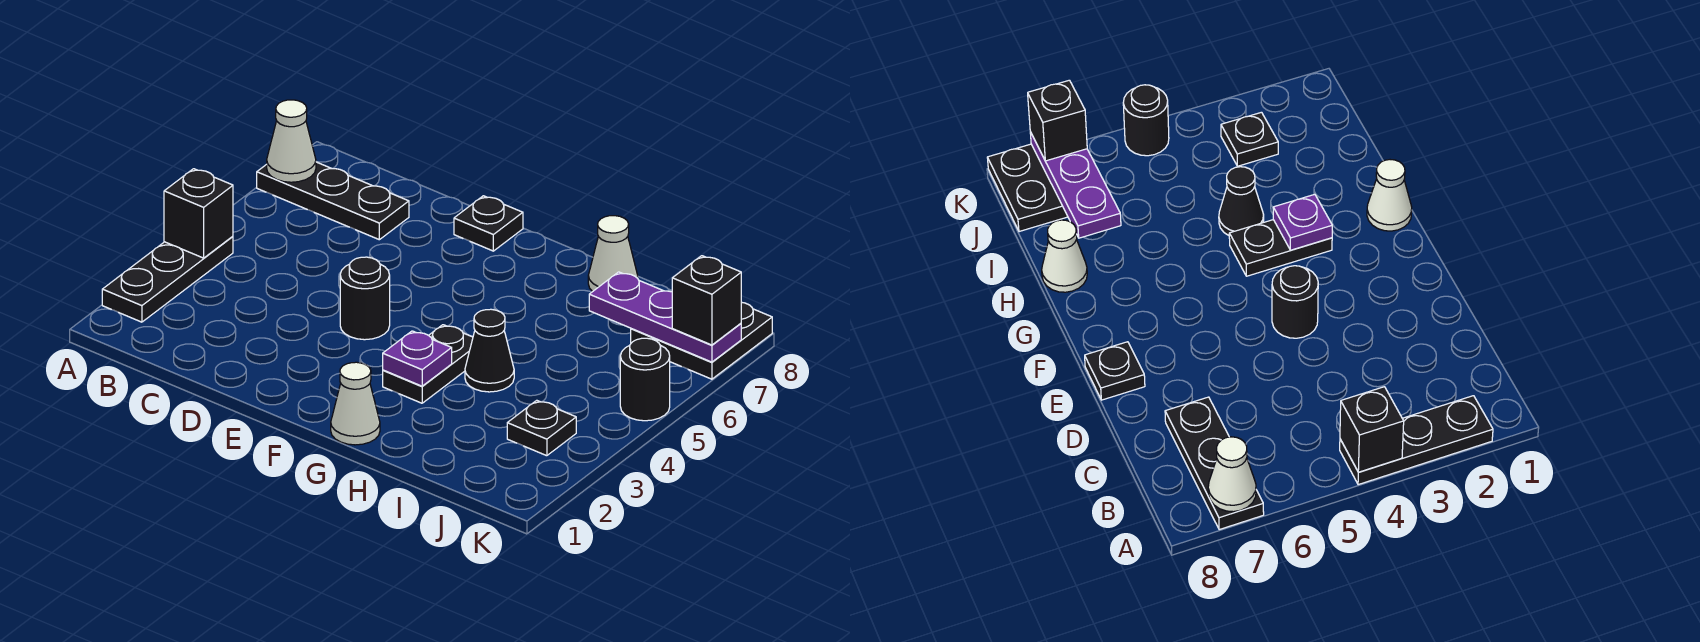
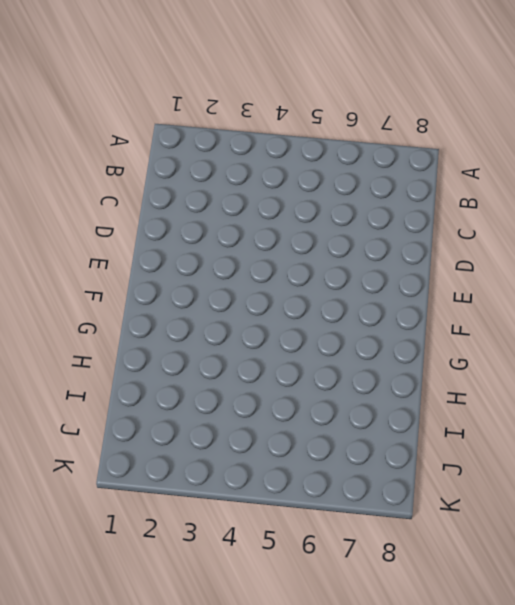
none -> black plate A2:A4 level 1
none -> black plate A7:C7 level 1
none -> black round brick E4 level 1

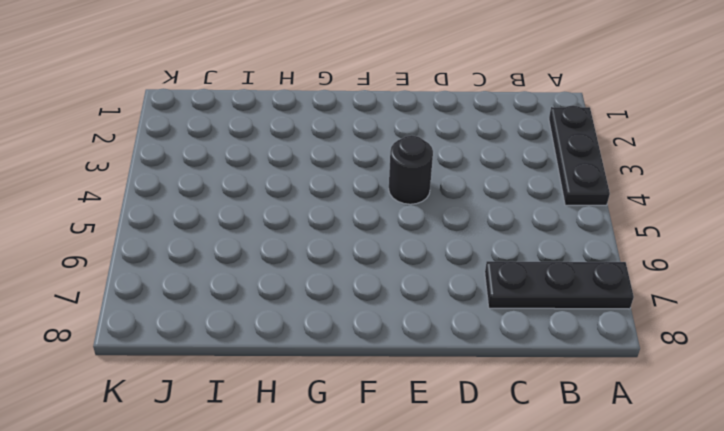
none -> black plate E8 level 1
none -> white cone G1 level 1
none -> black plate G3:G4 level 1

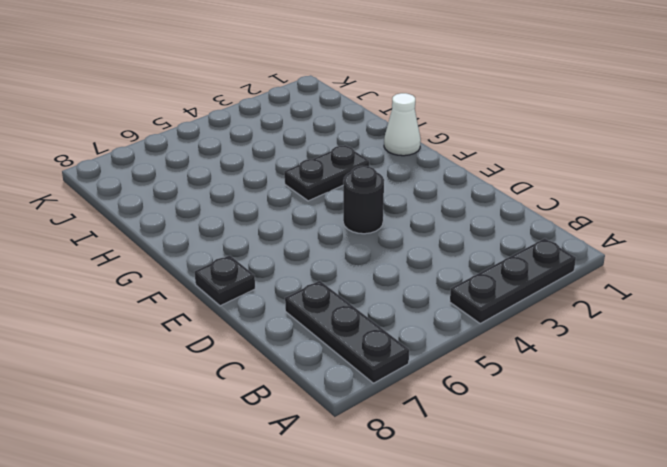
none -> black cone H4 level 1
none -> white cone H8 level 1
none -> black plate J3 level 1

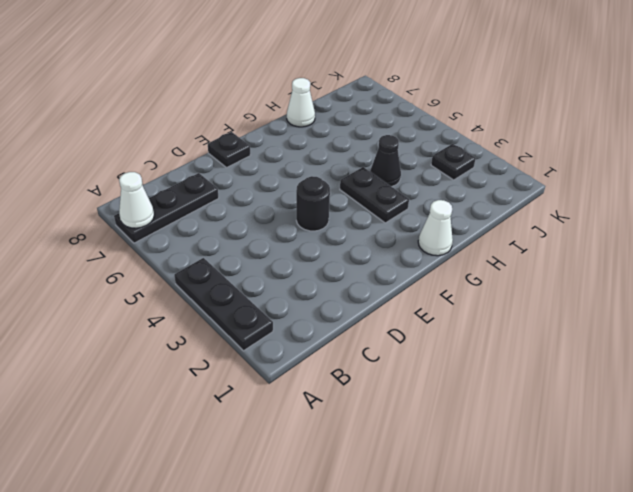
none -> black plate J7:K8 level 1
none -> black round brick K5 level 1
none -> black brick A4 level 2

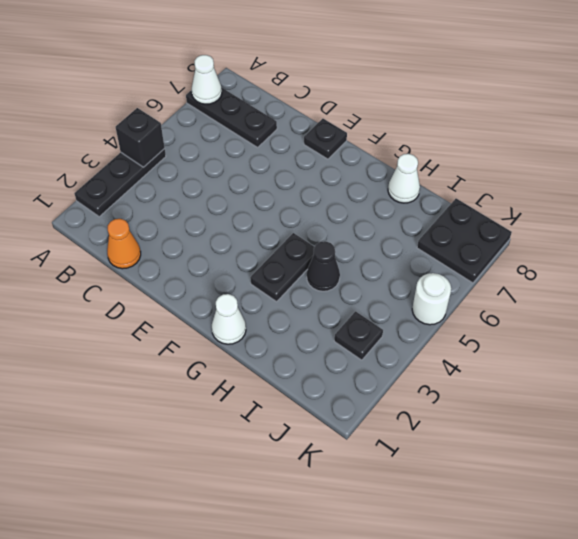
orange cone C1 level 1 -> none
white round brick K5 level 1 -> black round brick K5 level 1
none -> black round brick E4 level 1
none -> purple plate G3 level 2
none -> purple plate I7:K7 level 2

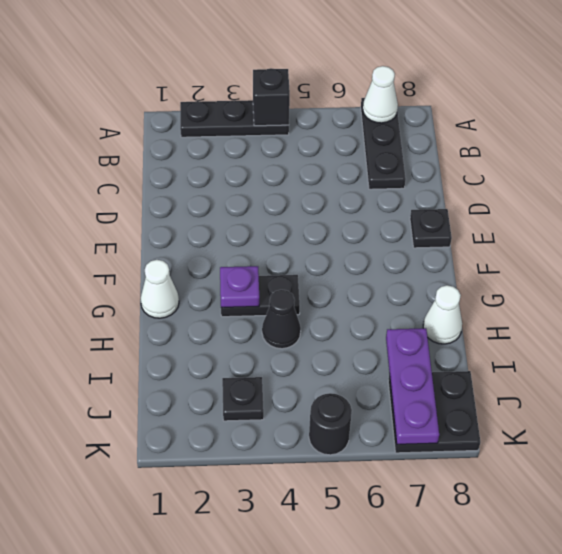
none -> black round brick E4 level 1
none -> black brick K7 level 3

